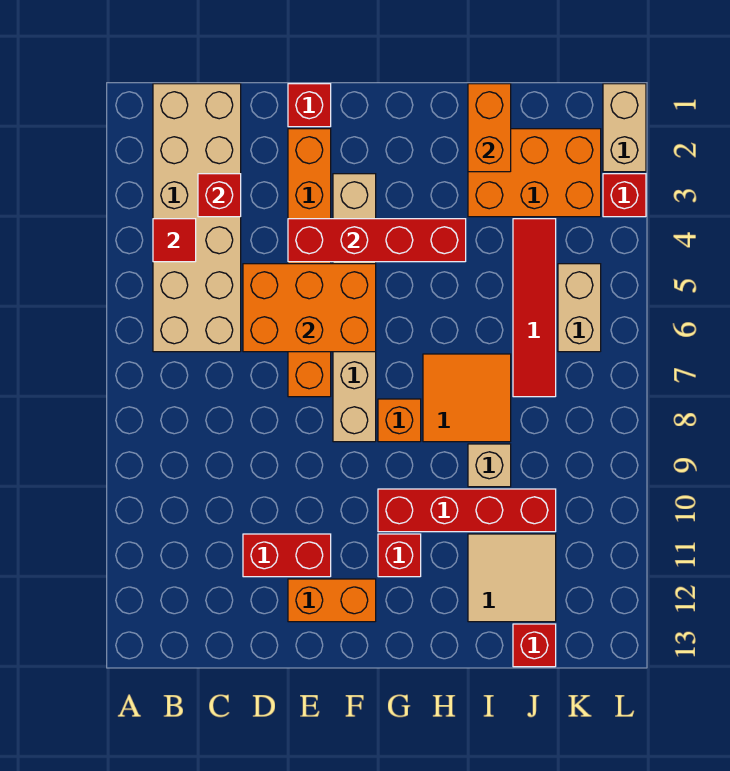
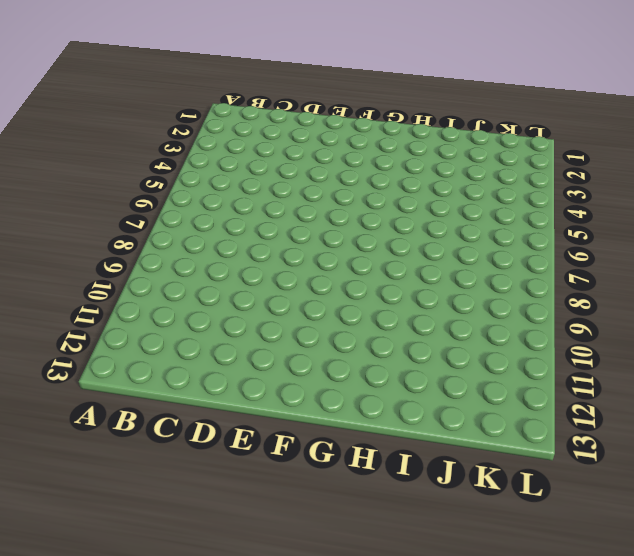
none -> tan brick B1:C6 level 1
none -> red brick D11:E11 level 1
none -> red brick E1 level 1

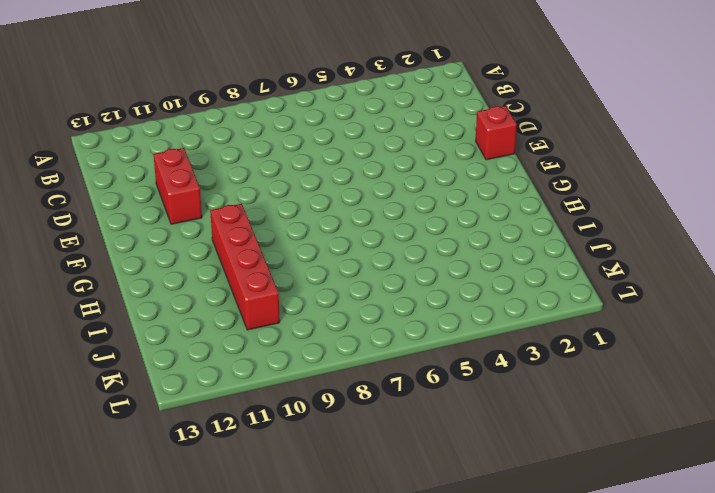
none -> tan brick B1:C6 level 1
none -> orange brick E2:E7 level 1
none -> orange brick E12:F12 level 1

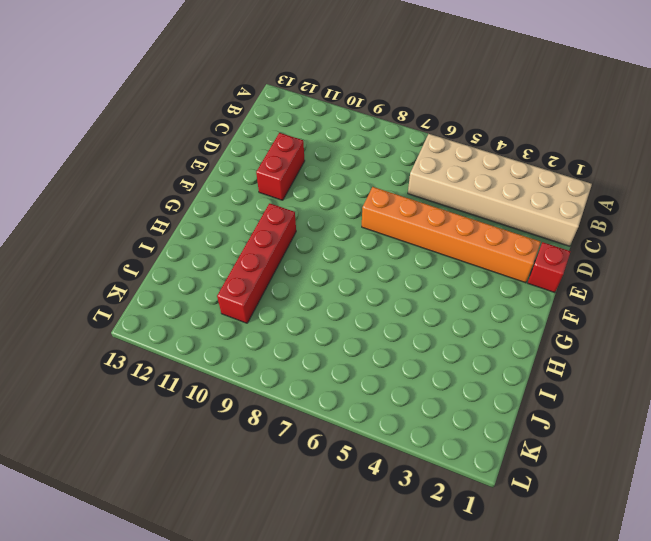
none -> orange brick E12:F12 level 1
none -> tan brick F3:F8 level 1
none -> orange brick G8 level 1

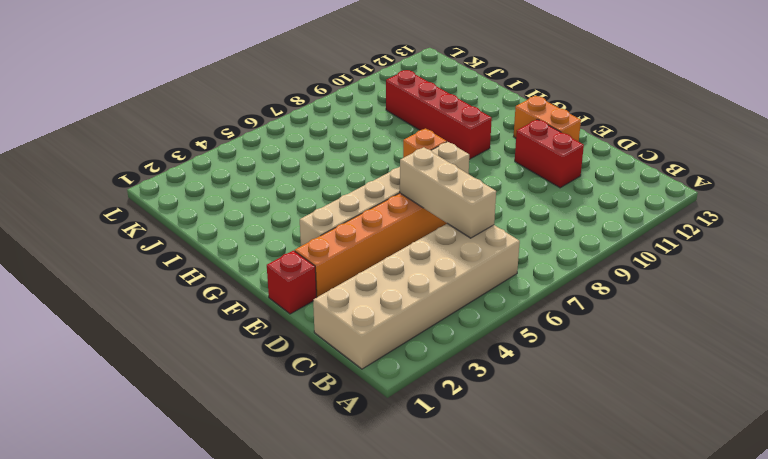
tan brick C6:E6 level 2 -> orange brick D5:F6 level 2
none -> red brick G11 level 1
none -> orange tile H7:I8 level 1
none -> orange brick I2:K3 level 1

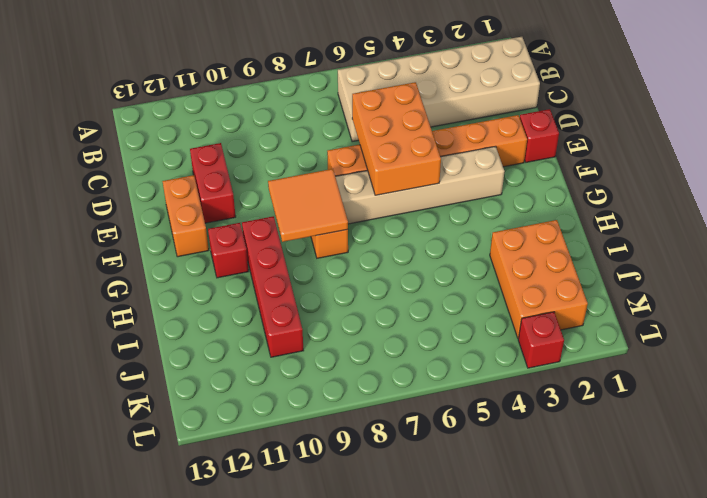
orange tile F8:G9 level 2 -> orange tile H7:I8 level 1
none -> tan brick I9 level 1
none -> tan tile I11:J12 level 1
none -> red tile J4:J7 level 1

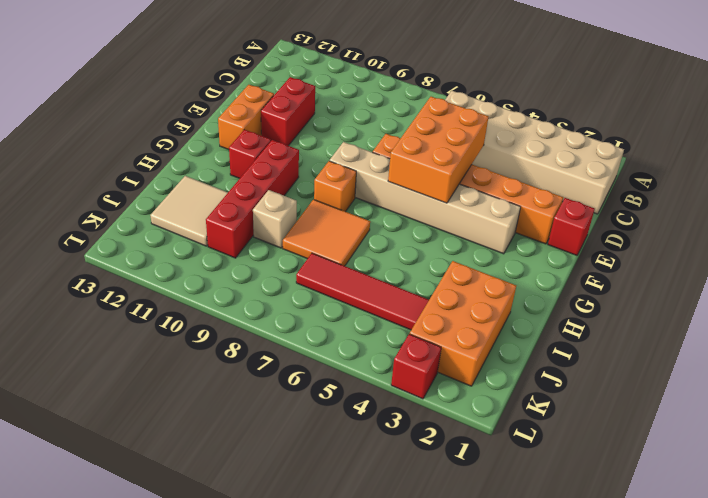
none -> red brick J13 level 1
none -> tan brick K5:K6 level 1
none -> tan brick L1:L2 level 1

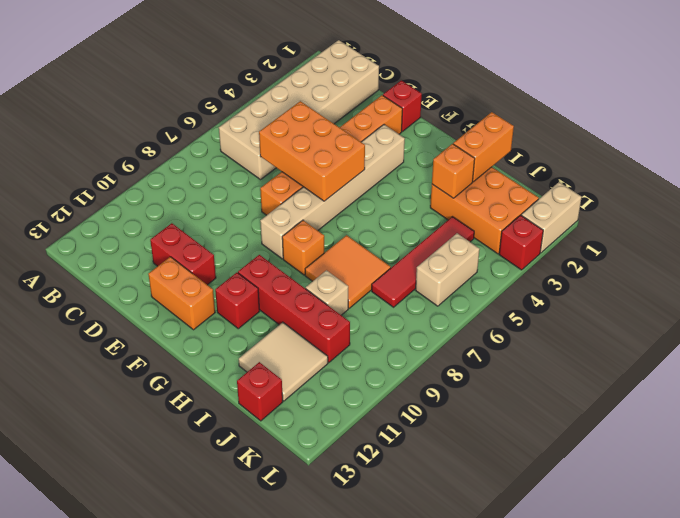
orange brick I3 level 2 -> none
none -> red tile B4 level 2
none -> red brick C3 level 2
none -> red brick E4:H4 level 2

